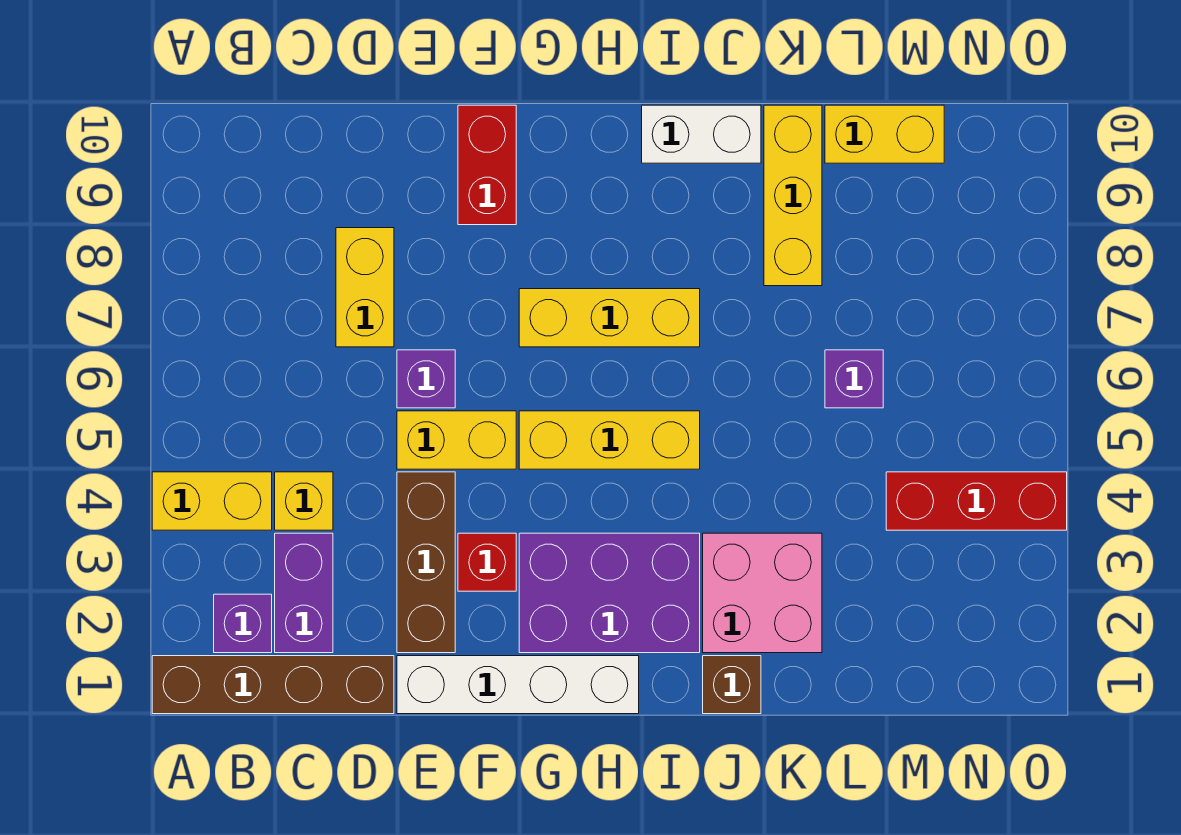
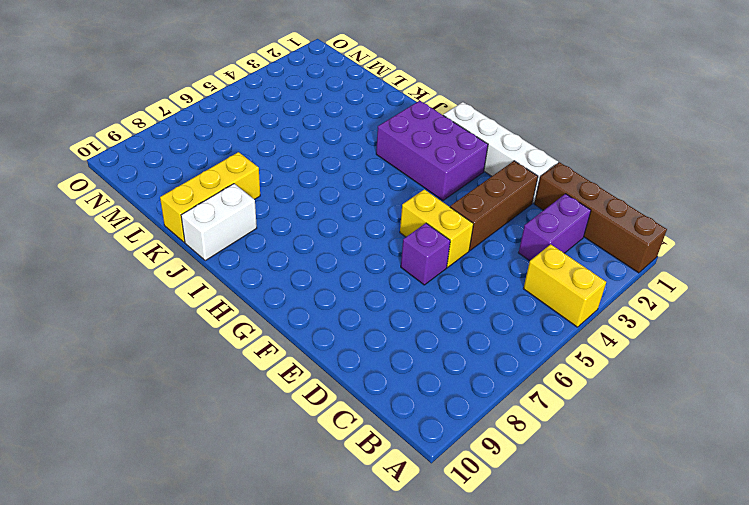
white brick J9:J10 level 1 -> white brick I10:J10 level 1
none -> purple brick B2 level 1
none -> yellow brick C4 level 1
none -> yellow brick D7:D8 level 1

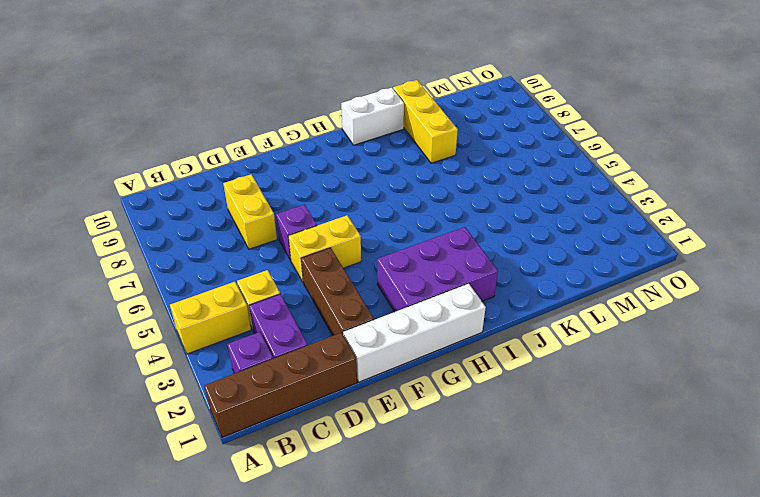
none -> red brick F3 level 1
none -> red brick F9:F10 level 1
none -> yellow brick G5:I5 level 1

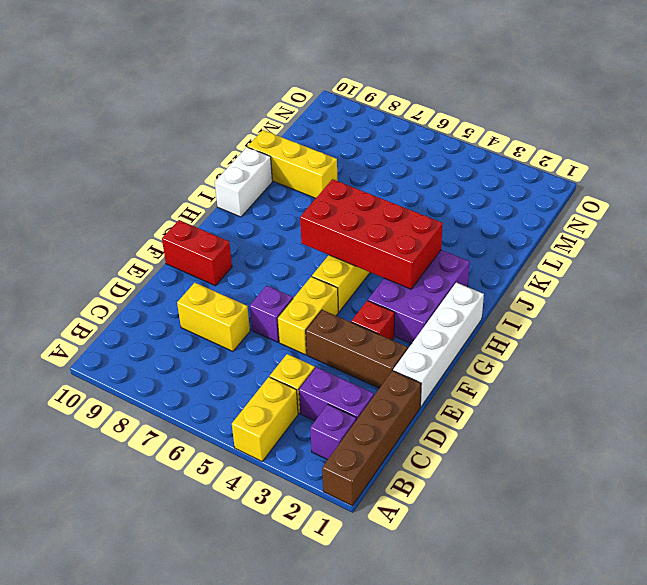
red brick H3:I6 level 2 -> none
none -> yellow brick G7:I7 level 1
none -> brown brick J1 level 1
none -> pink brick J2:K3 level 1

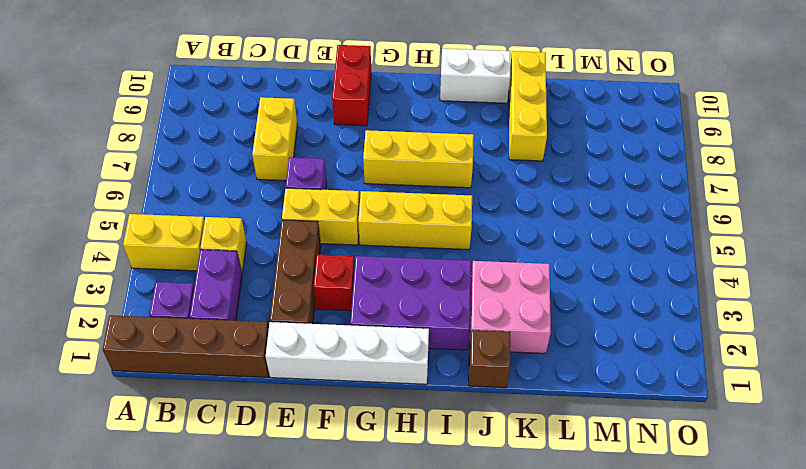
none -> purple brick L6 level 1
none -> yellow brick L10:M10 level 1
none -> red brick M4:O4 level 1

